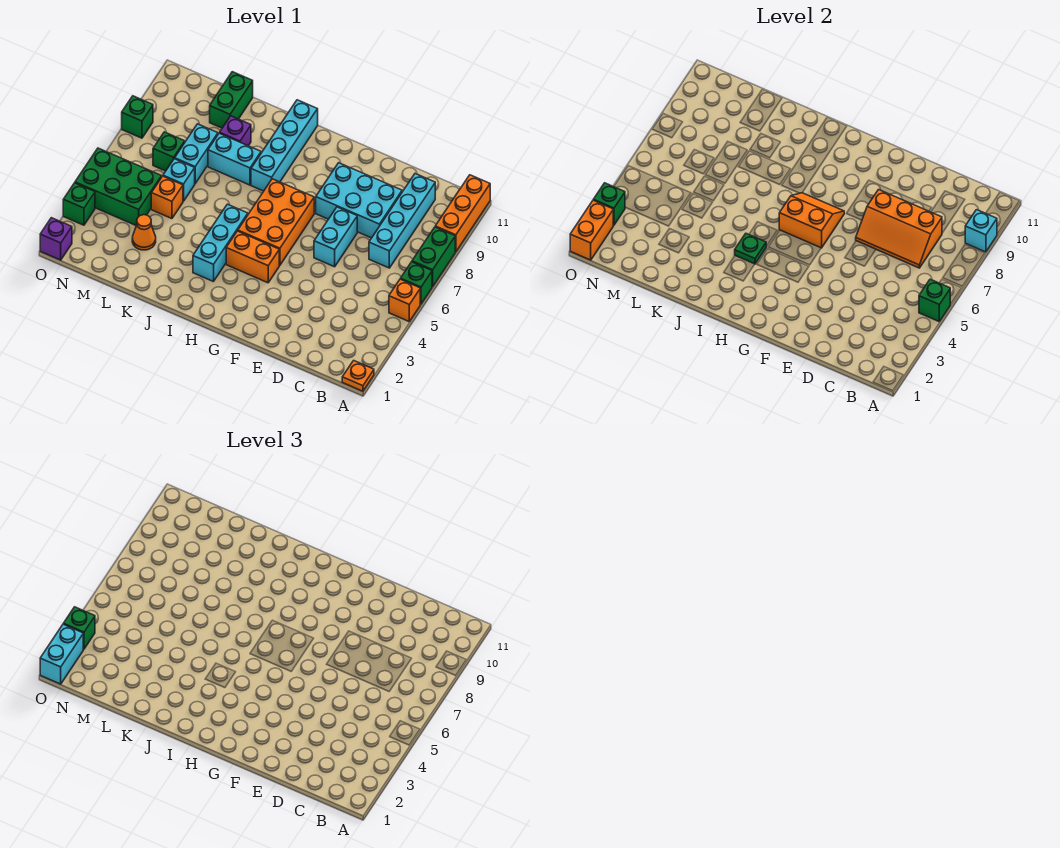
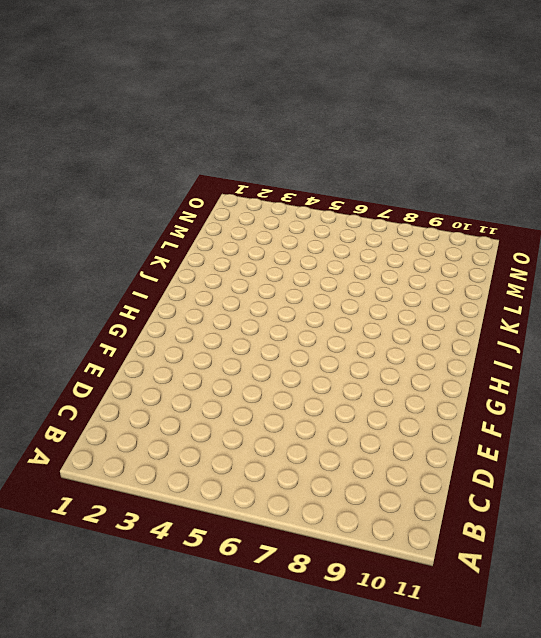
none -> orange plate A1 level 1
none -> orange brick A5 level 1
none -> green brick A6 level 1
none -> green brick A7:A8 level 1

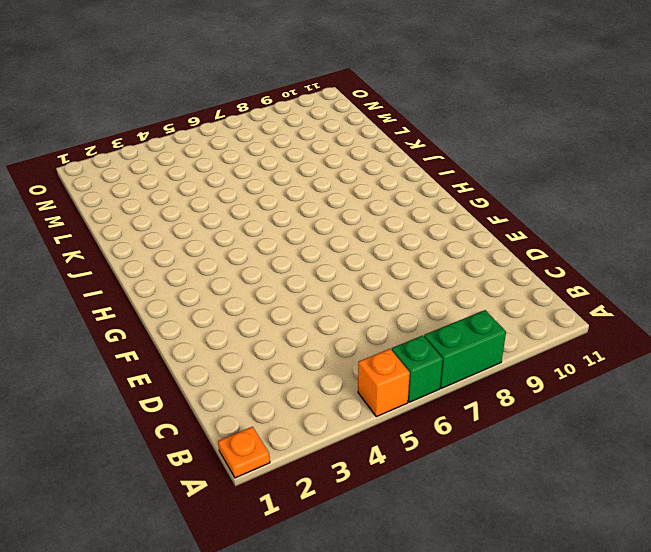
none -> orange brick A9:A11 level 1
none -> cyan brick C7:C10 level 1
none -> cyan brick D8:F9 level 1
none -> cyan brick E6:E7 level 1

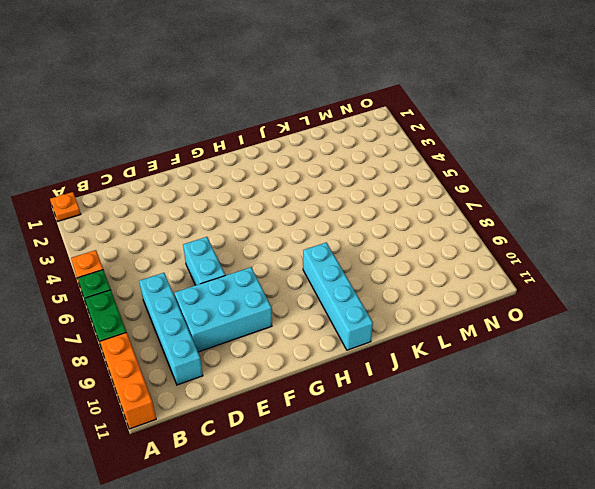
none -> orange brick G4:H4 level 1
none -> orange brick G5:H7 level 1
none -> cyan brick I3:I5 level 1
none -> cyan brick J8:K8 level 1

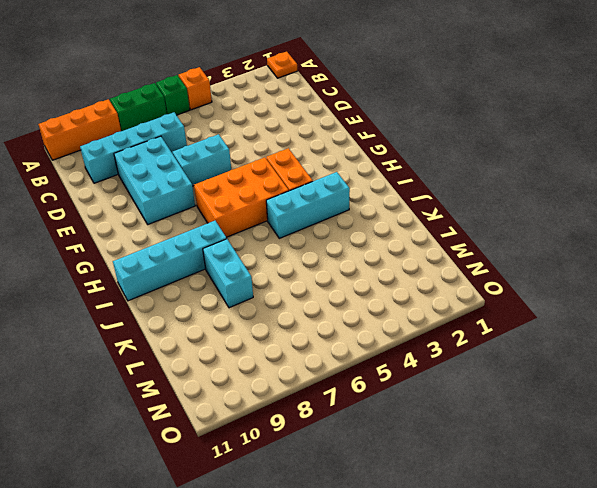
none -> purple brick K9 level 1
none -> orange cone L3 level 1
none -> orange brick L5 level 1
none -> cyan brick L6 level 1

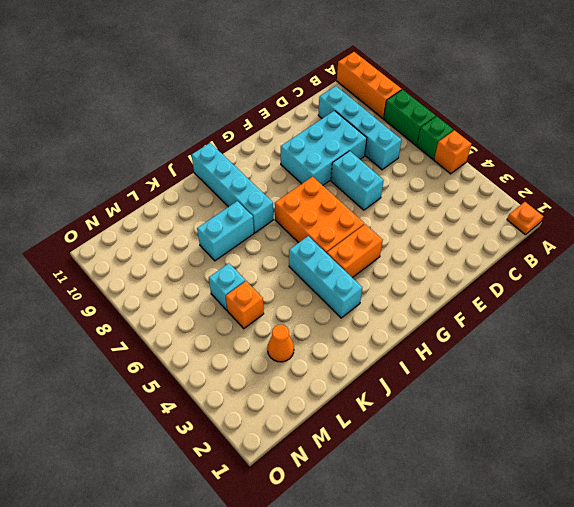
none -> purple brick K9 level 1
none -> cyan brick L7:L8 level 1
none -> green brick L10:L11 level 1
none -> green brick M4:O5 level 1

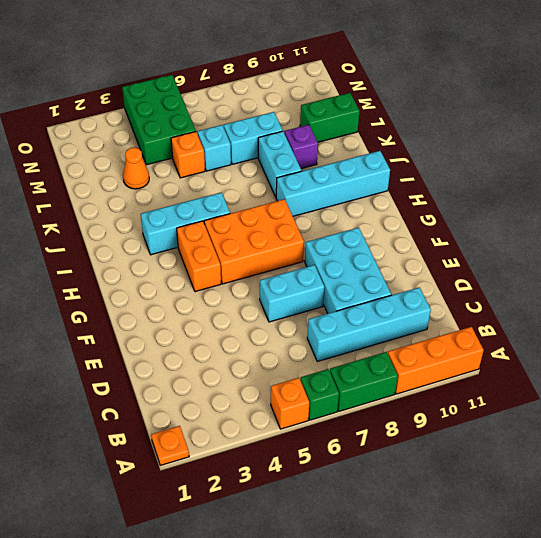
none -> green brick M7 level 1
none -> purple brick O1 level 1
none -> green brick O3 level 1
none -> green brick O8 level 1

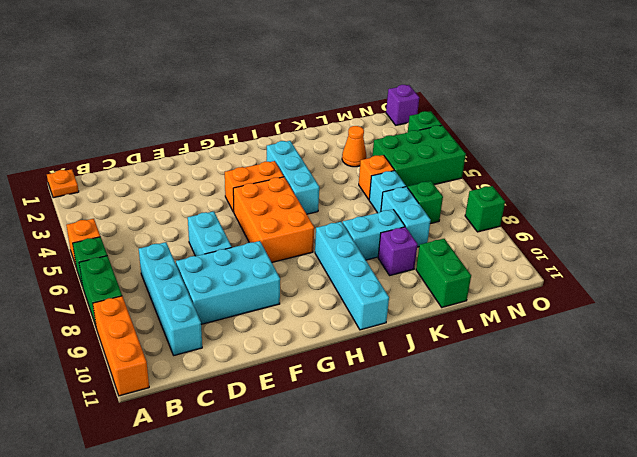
none -> green brick A5 level 2
none -> cyan brick A9 level 2
none -> orange slope C7:E8 level 2 top 8
none -> orange slope G6:H7 level 2 top 6

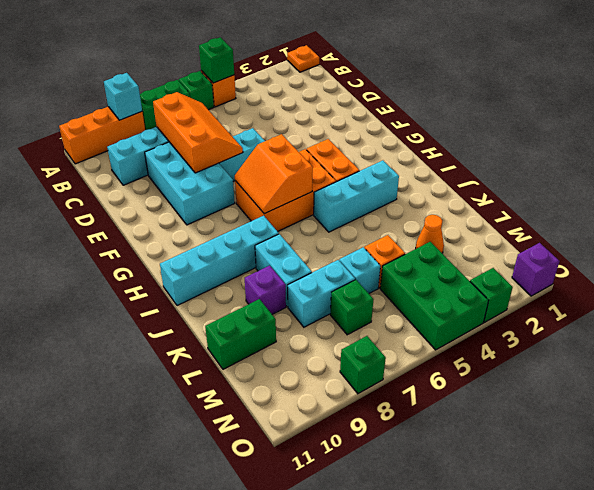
none -> green plate I4 level 2
none -> orange brick O1:O2 level 2
none -> green brick O3 level 2
none -> cyan brick O1:O2 level 3

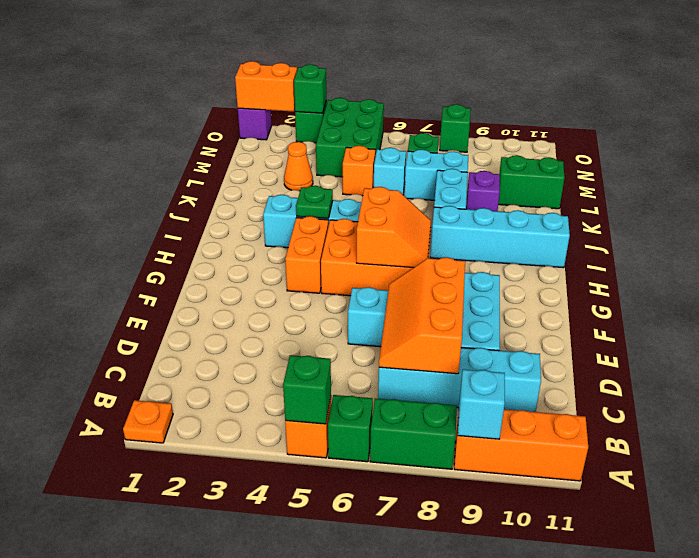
none -> cyan brick O1:O2 level 3
none -> green brick O3 level 3

